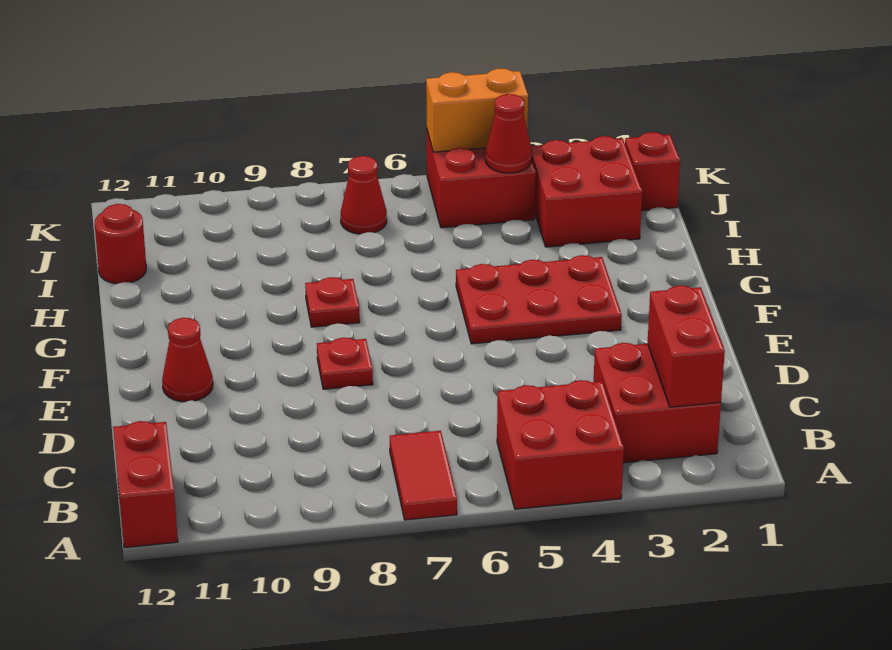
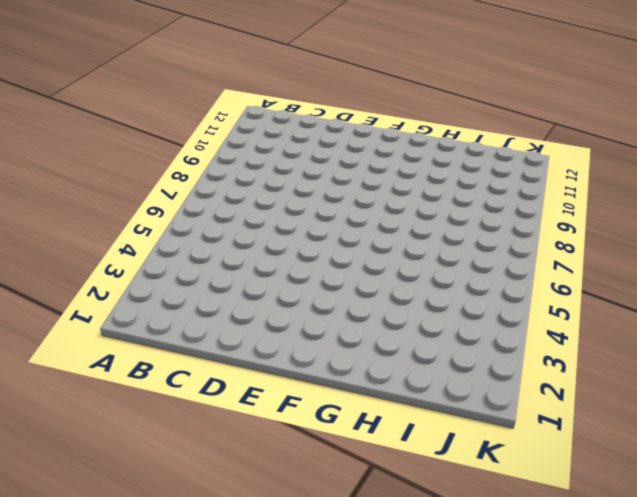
none -> red brick A4:B5 level 1
none -> red tile A7:B7 level 1
none -> red brick A12:B12 level 1

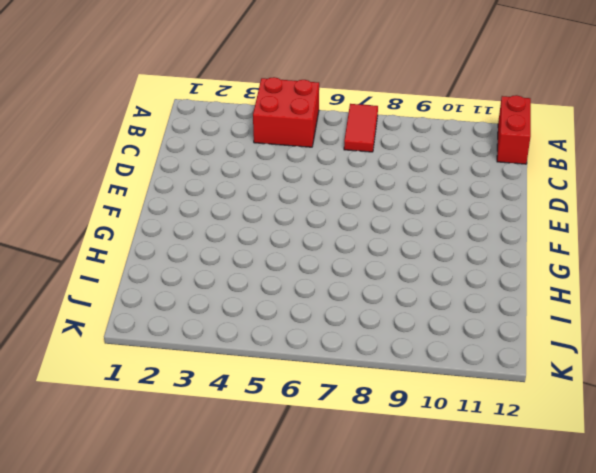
none -> red brick B2:C3 level 1
none -> red plate E8 level 1
none -> red cone E11 level 1

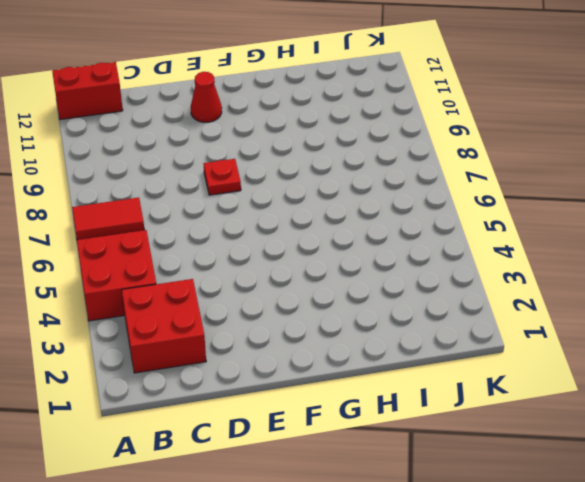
none -> red plate F3:G5 level 1
none -> red plate G8 level 1
none -> red brick I2:J3 level 1

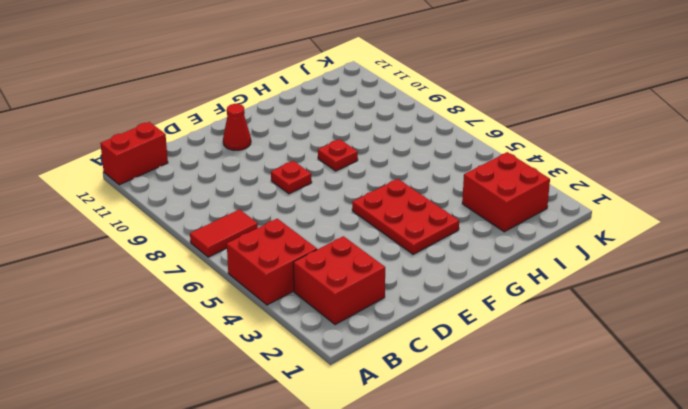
none -> red round brick I12 level 1
none -> red brick J1 level 1
none -> red brick J4:K5 level 1

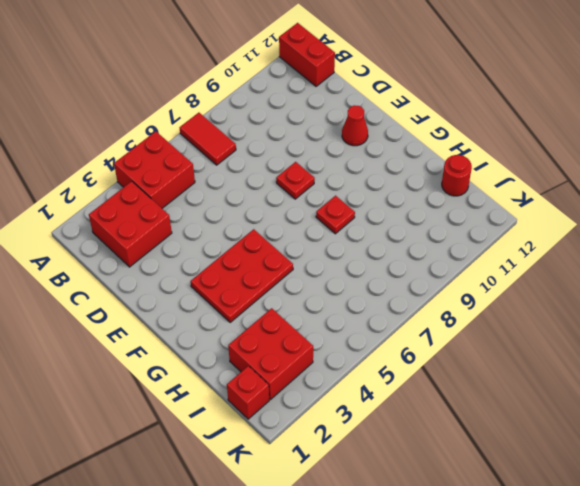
none -> red brick J4:K5 level 1
none -> red cone J7 level 1
none -> red brick B2:C2 level 2

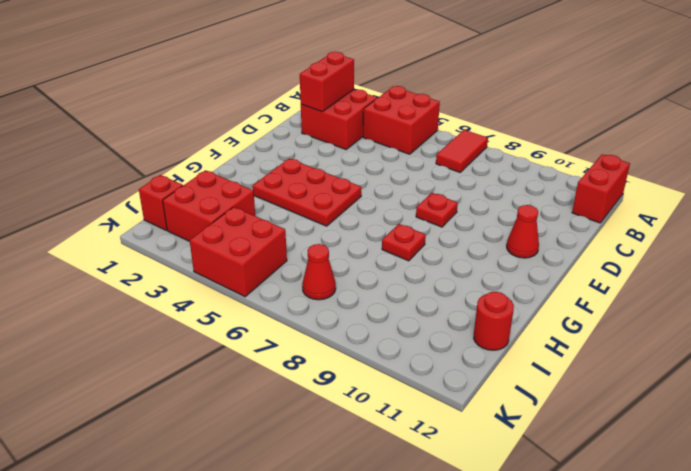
none -> red cone J4 level 2
none -> orange brick K4:K5 level 2

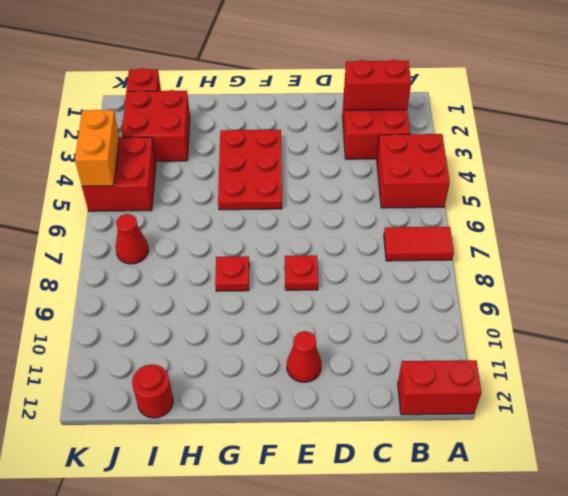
none -> red cone J4 level 2

